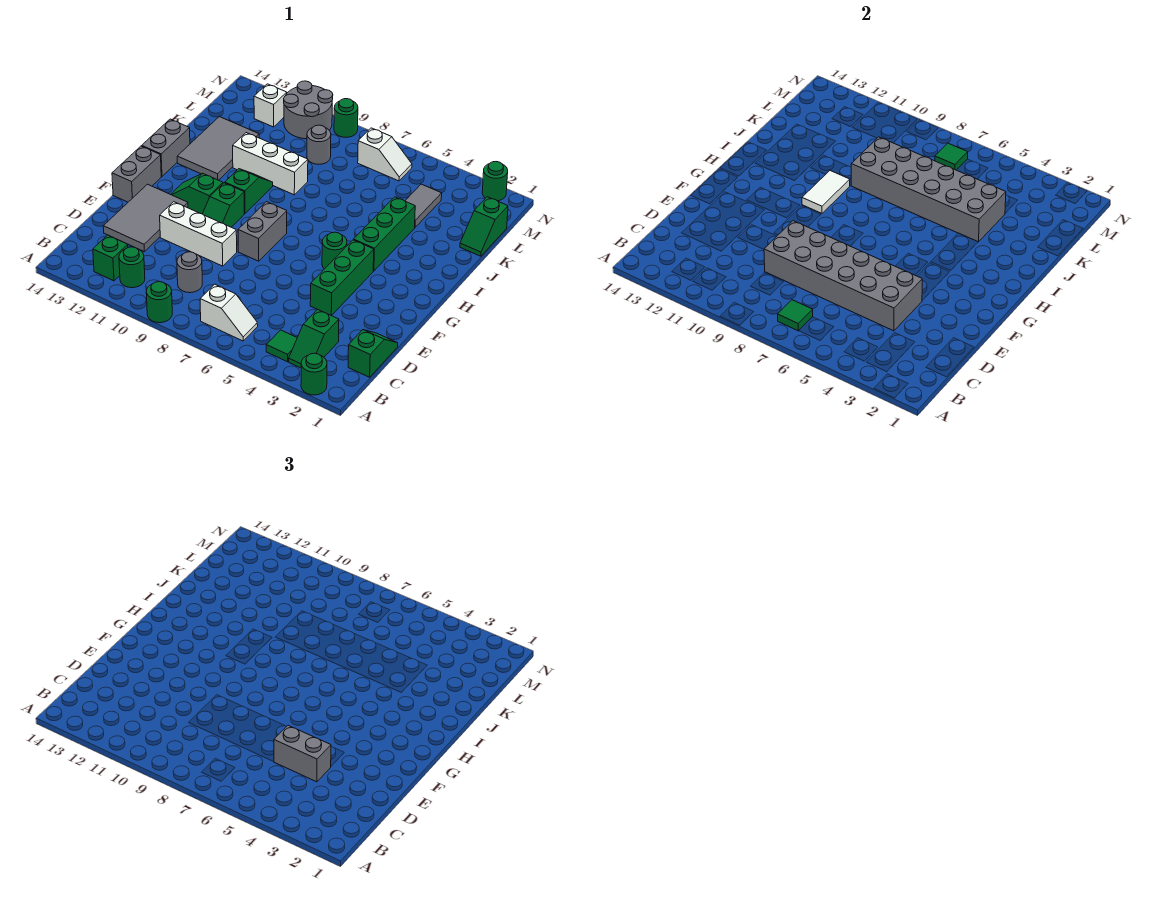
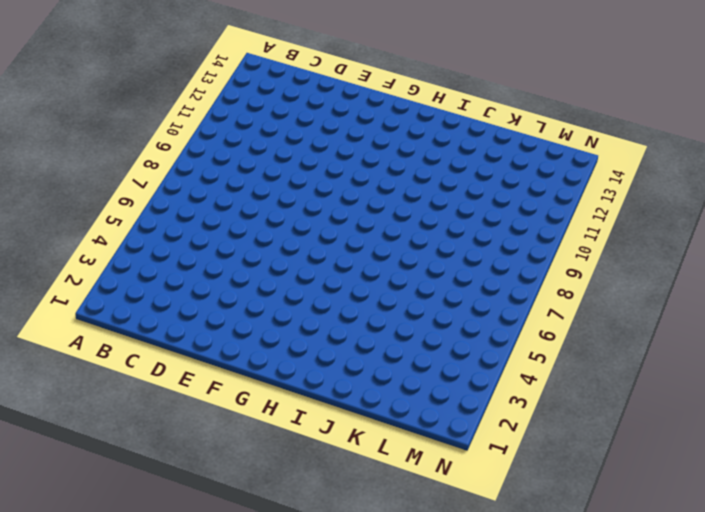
none -> green round brick A2 level 1
none -> green round brick A9 level 1
none -> green slope B3:C3 level 1 top C
none -> green tile B4 level 1

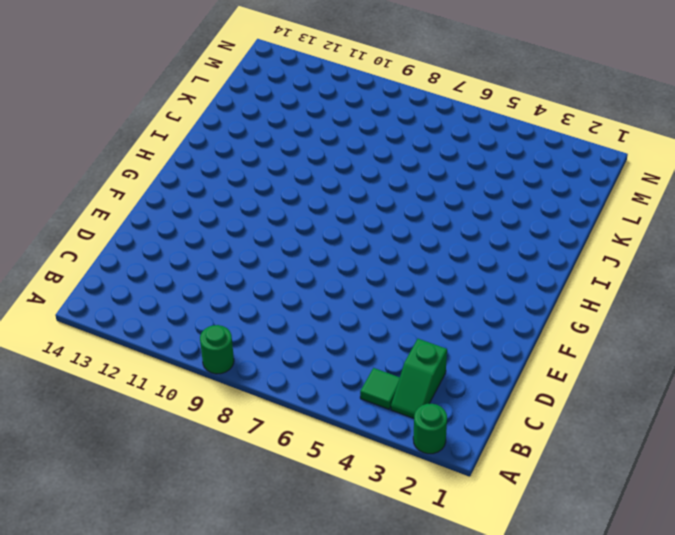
none -> white slope B6:B7 level 1 top 7
none -> green round brick B11 level 1
none -> green brick B12 level 1
none -> green slope C1:D1 level 1 top C

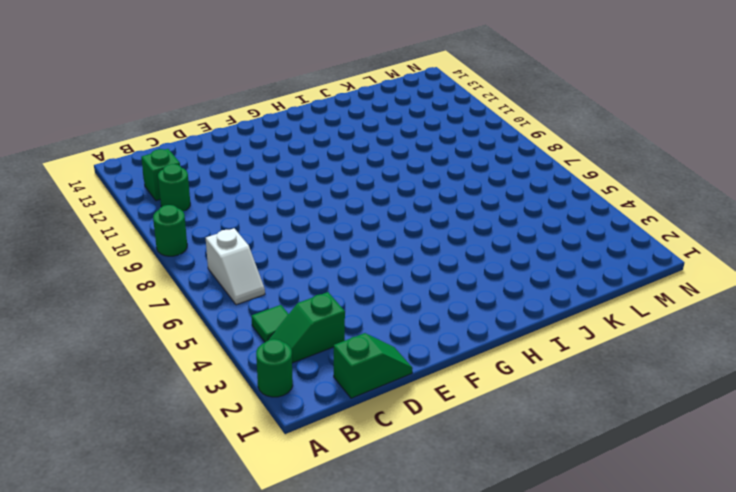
none -> grey round brick C9 level 1
none -> grey tile D12:F13 level 1
none -> green brick E4:G4 level 1
none -> white brick E9:E11 level 1

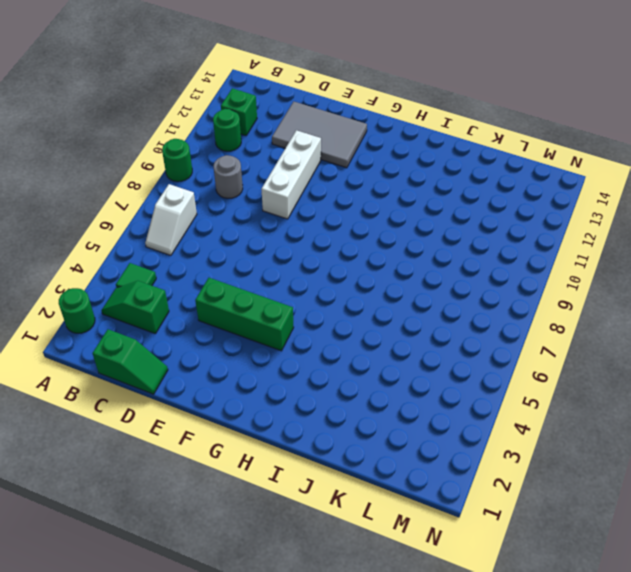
none -> grey brick F8:G8 level 1
none -> green slope F10:G10 level 1 top G
none -> grey brick F14:G14 level 1
none -> green round brick G5 level 1

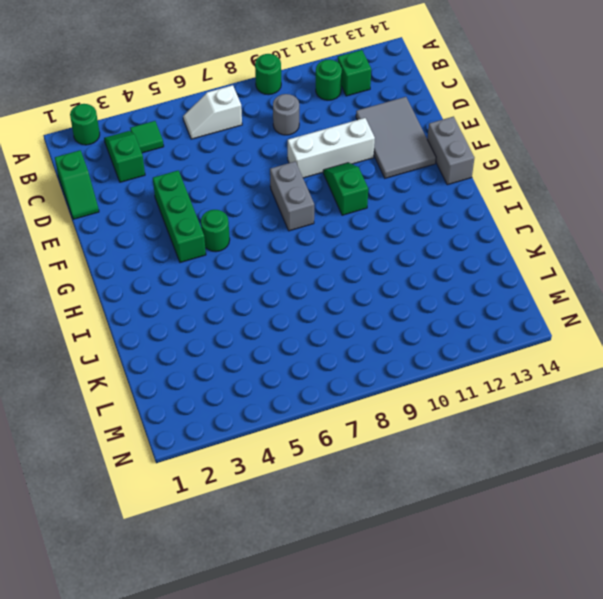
none -> green slope G11:G12 level 1 top 11
none -> green brick H4:J4 level 1
none -> green slope H10:I10 level 1 top H
none -> grey brick H14:I14 level 1

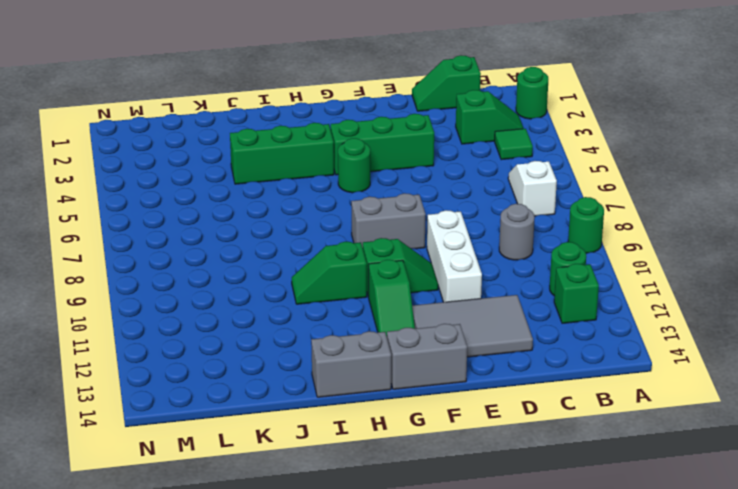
none -> grey tile I12:K13 level 1
none -> white brick J9:J11 level 1
none -> green slope K1:L1 level 1 top L
none -> grey tile K4:L4 level 1

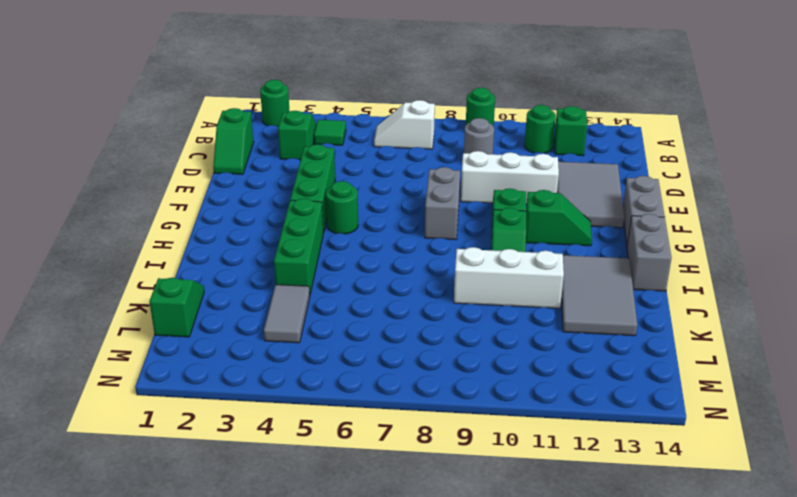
none -> grey round brick L9 level 1
none -> white slope M6:M7 level 1 top 7
none -> grey round brick M10:N11 level 1
none -> white brick M12 level 1

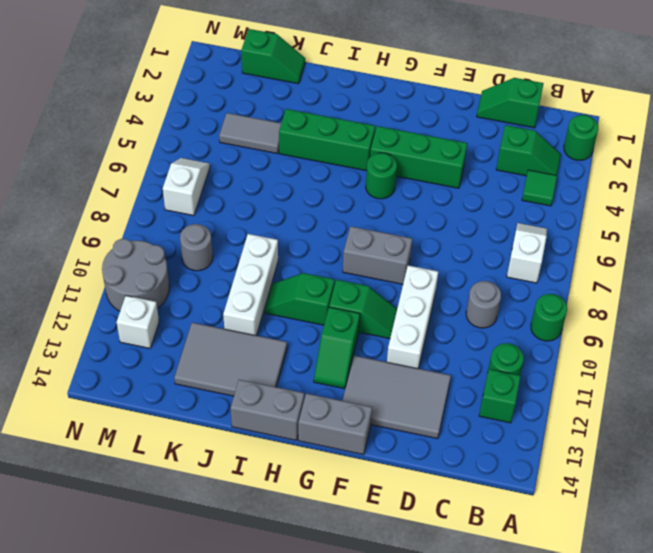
none -> green round brick N2 level 1
none -> green round brick N9 level 1
none -> green tile B7 level 2
none -> grey brick D4:E9 level 2

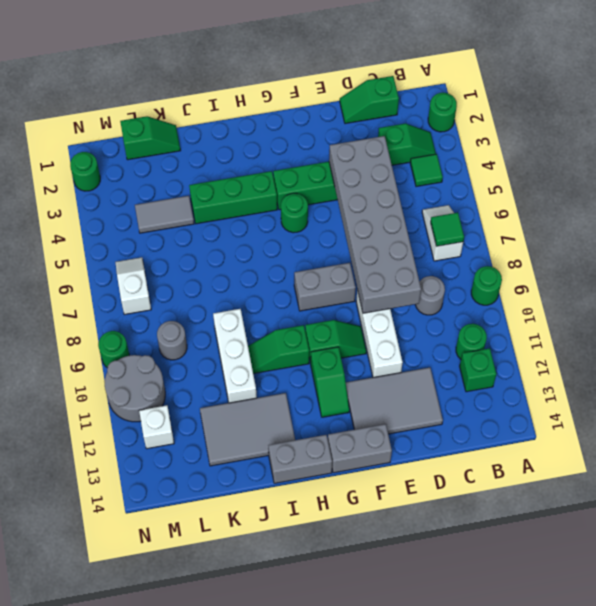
none -> white tile H10:I10 level 2
none -> grey brick J4:K9 level 2
none -> green tile M7 level 2
none -> grey brick D4:D5 level 3

